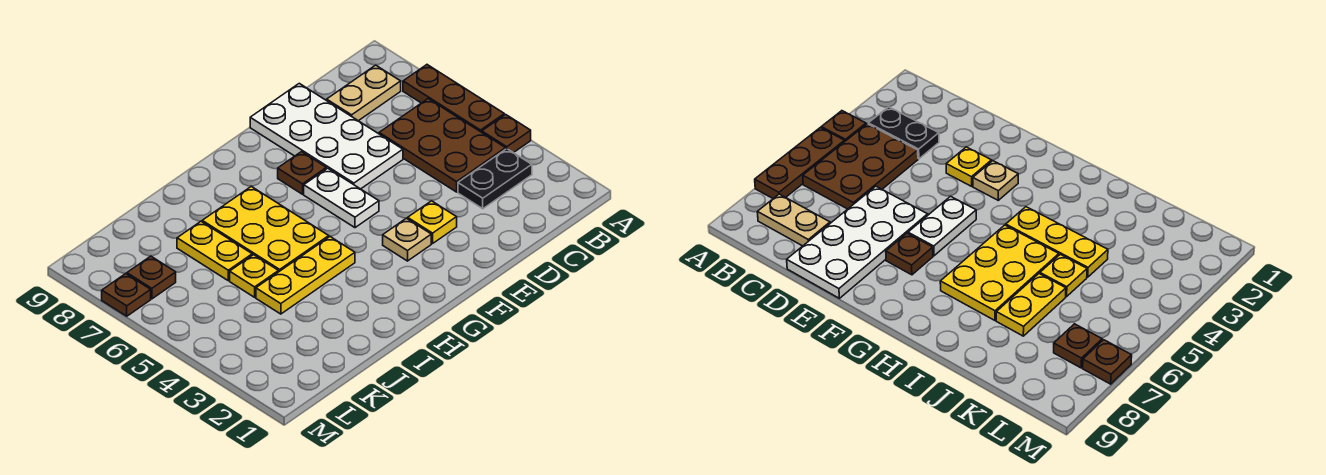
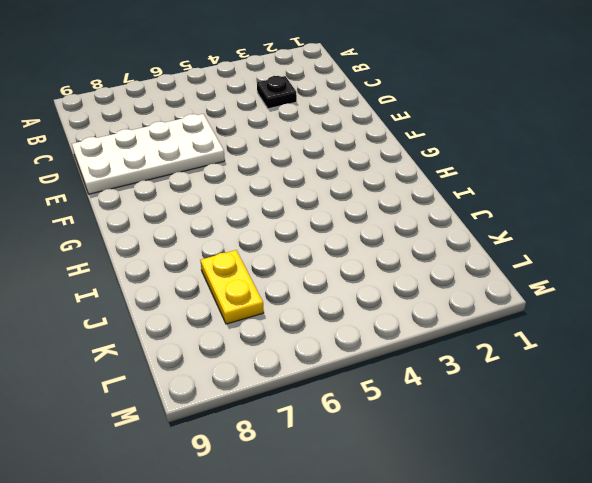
black plate C3 level 1 -> black plate B3:C3 level 1
yellow plate J7:K7 level 1 -> yellow plate J6:J7 level 1
none -> brown plate A4 level 1
none -> brown plate A5:A7 level 1
none -> brown plate B4:C6 level 1

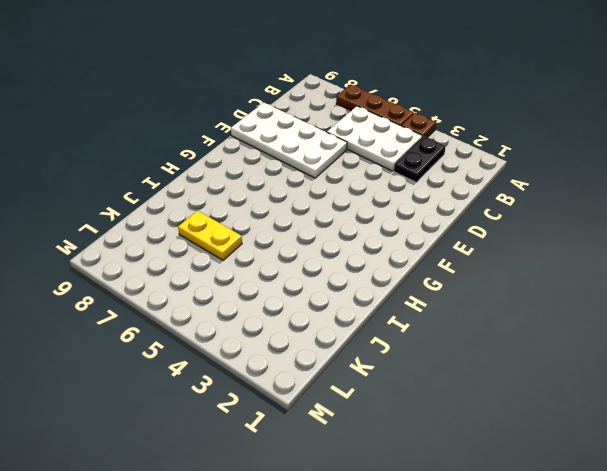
white plate B4:C6 level 1 -> brown plate B4:C6 level 1
none -> tan plate B8:C8 level 1
none -> yellow plate E3 level 1
none -> tan plate F3 level 1

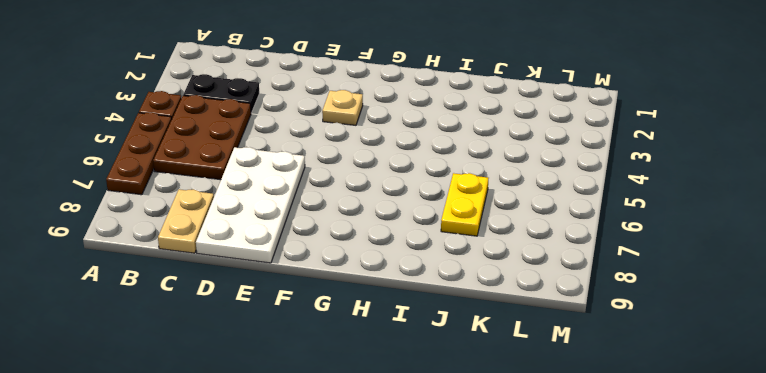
tan plate C8:C9 level 1 -> tan plate B8:C8 level 1
none -> yellow plate E3 level 1
none -> white plate F5:F6 level 1
none -> brown plate F7 level 1

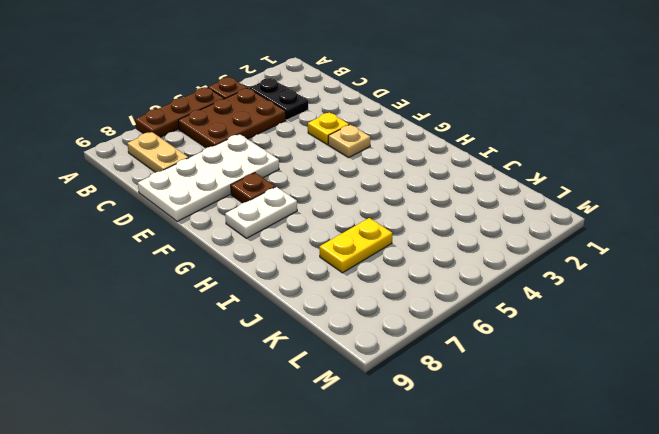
white plate G7:G8 level 1 -> white plate F5:F6 level 1
none -> yellow plate H4:J4 level 1
none -> yellow plate H5:I7 level 1
none -> yellow plate J5 level 1

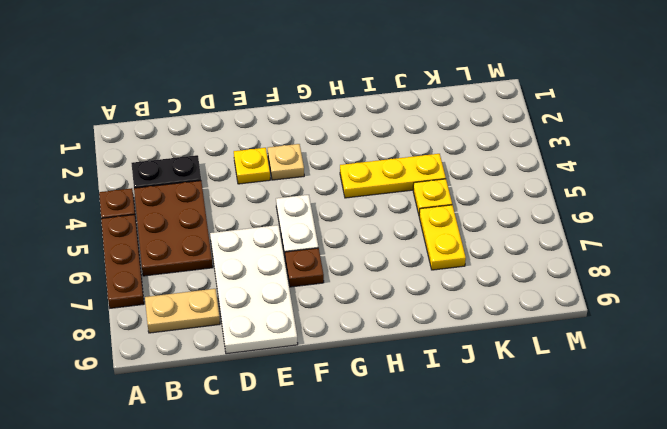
none -> yellow plate H5:I7 level 1
none -> brown plate L7 level 1
none -> brown plate M7 level 1

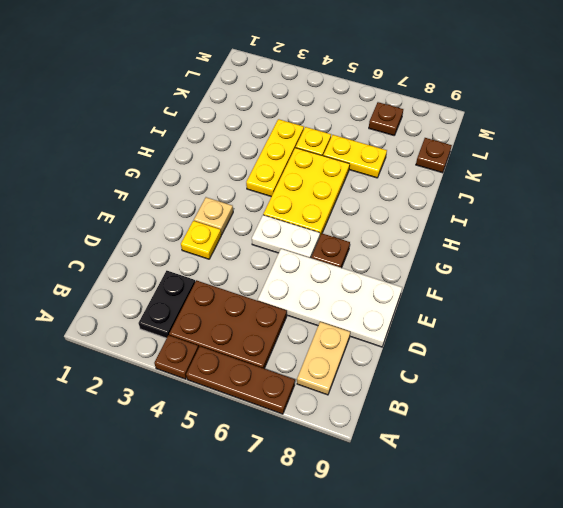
yellow plate G5:I6 level 1 -> yellow plate H5:I7 level 1
brown plate K9 level 1 -> brown plate M7 level 1

